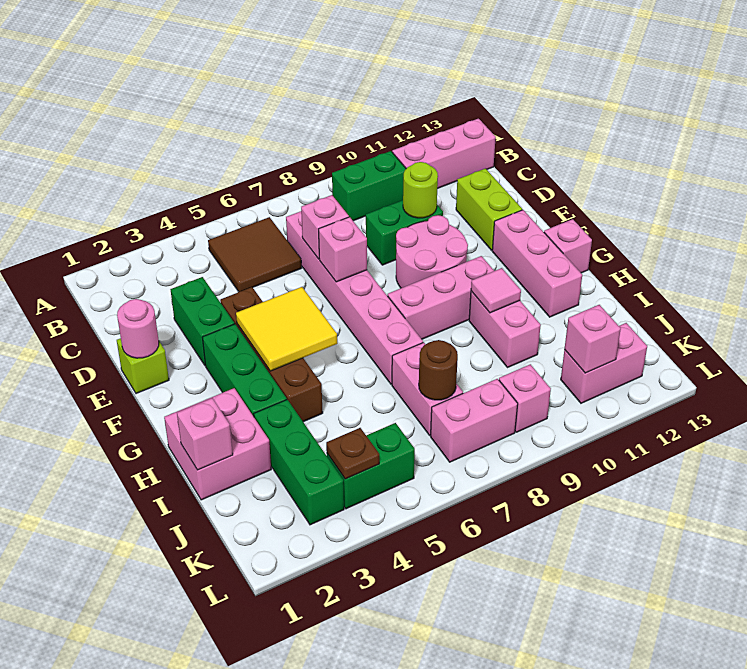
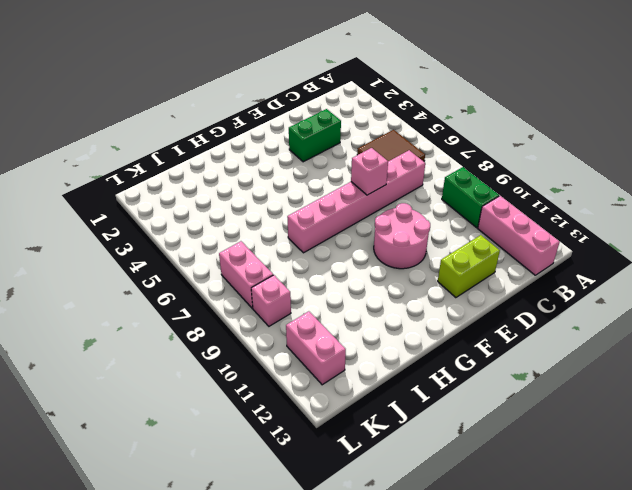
none -> green brick D9:D10 level 1
none -> lime brick E1 level 1
none -> brown brick E4:H4 level 1
none -> green brick F3:H3 level 1

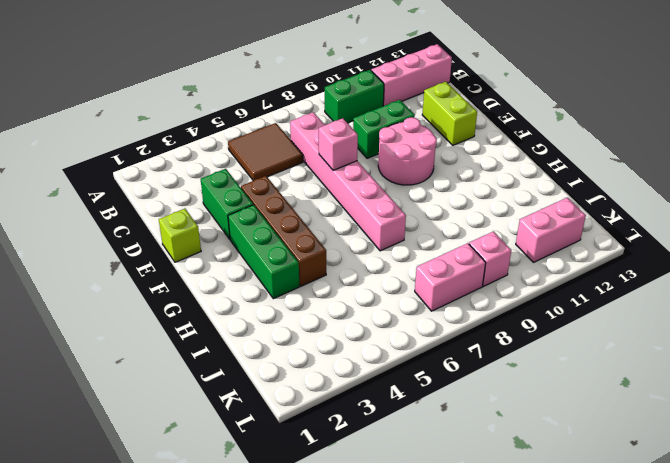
none -> pink brick F12:H12 level 1
none -> pink brick G8:G10 level 1
none -> pink brick G13 level 1
none -> pink brick H1:I2 level 1

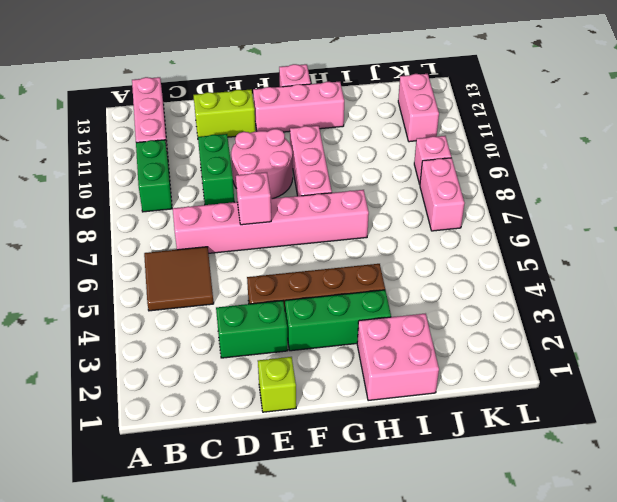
none -> pink brick H10:I10 level 1
none -> green brick I3:K3 level 1
none -> pink brick I7:J7 level 1
none -> green brick K4:K5 level 1

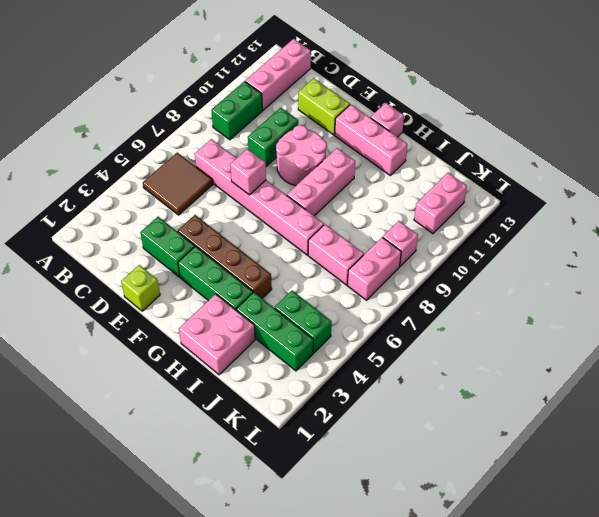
green brick J4:K4 level 1 -> green brick K4:K5 level 1
none -> pink brick H10:I10 level 1
none -> pink brick D7 level 2
none -> lime round brick D10 level 2
none -> pink round brick E1 level 2

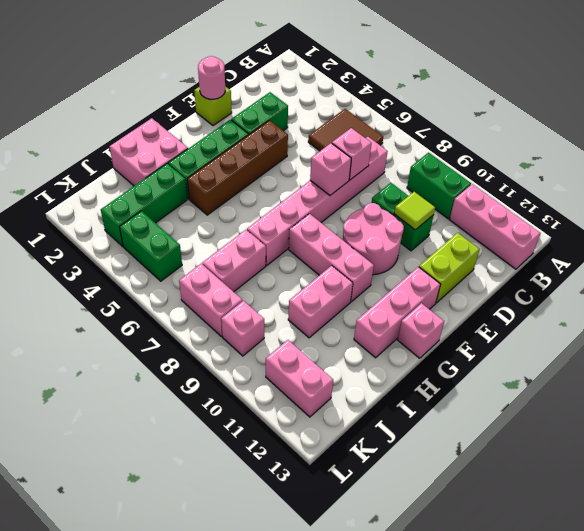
lime tile D10 level 2 -> lime round brick D10 level 2
none -> yellow tile F4:G5 level 2
none -> pink tile H10 level 2
none -> pink brick I1 level 2
none -> brown round brick J7 level 2

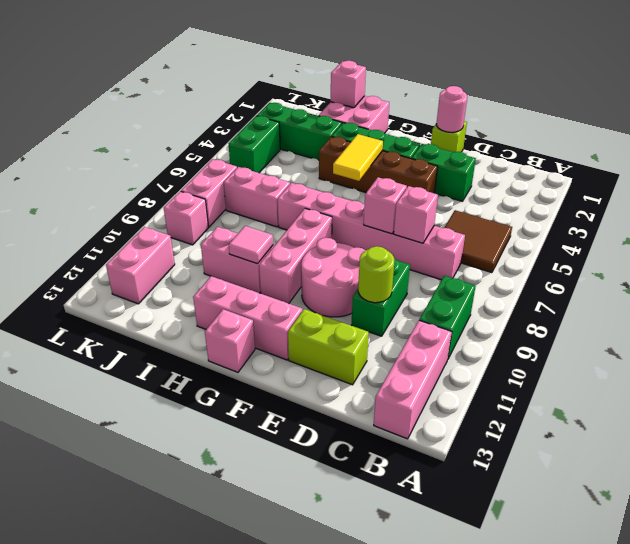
yellow tile G4:G5 level 2 -> yellow tile F4:G5 level 2
none -> brown round brick J7 level 2
none -> brown plate K4 level 2
none -> pink brick K11 level 2

